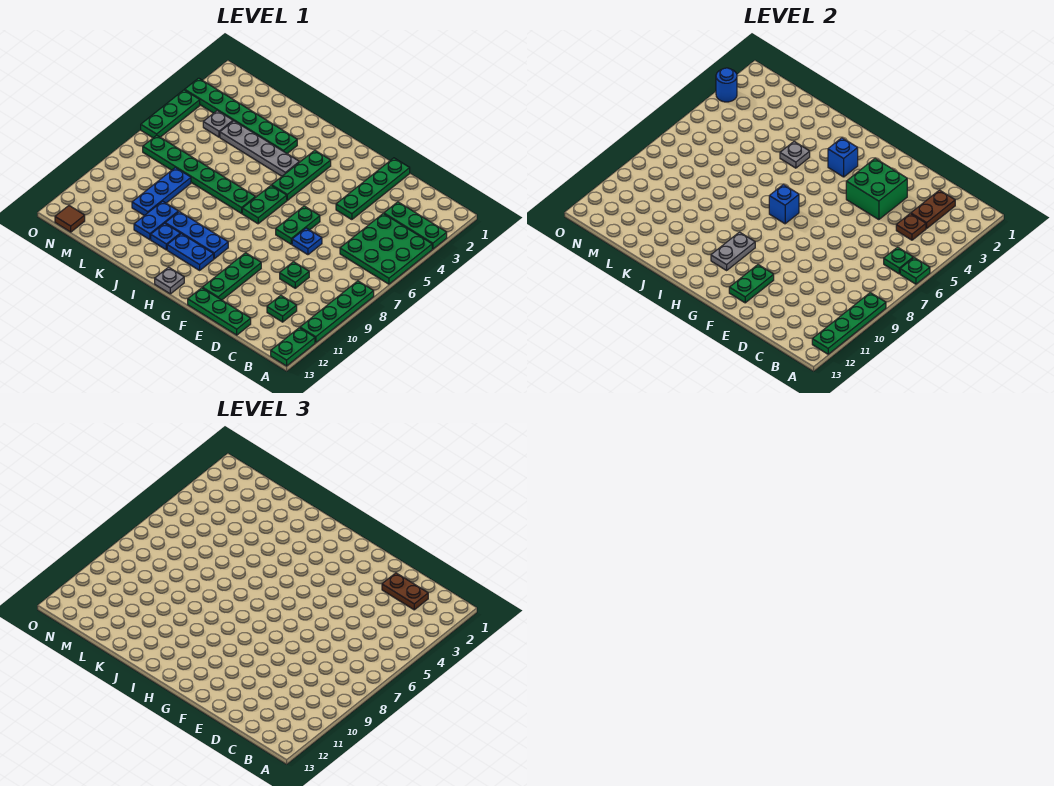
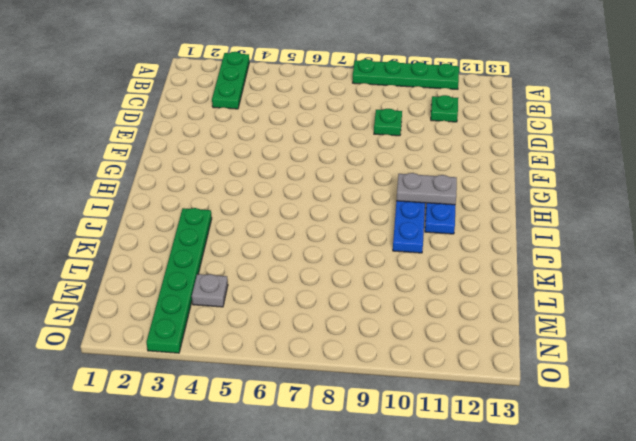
none -> green plate A4:C6 level 1
none -> green plate A12:A13 level 1
none -> green plate D13:F13 level 1
none -> green plate E1:E4 level 1

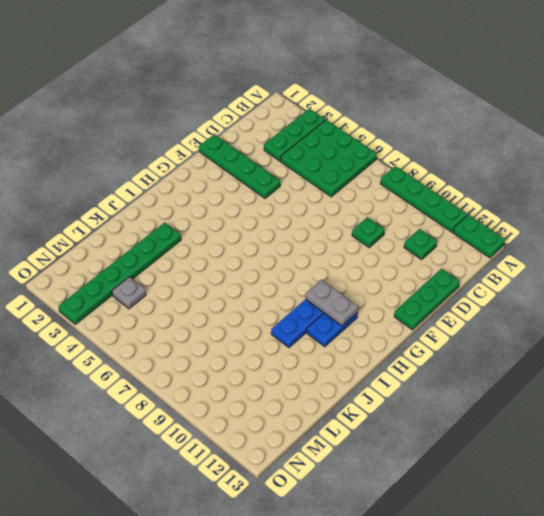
none -> blue plate E7 level 1
none -> green plate F6:F7 level 1
none -> green plate F10:F12 level 1
none -> green plate H3:H5 level 1

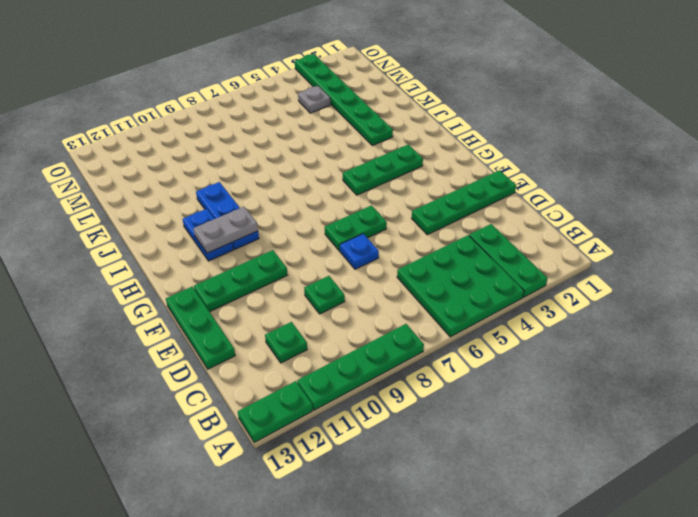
none -> green plate H6:H7 level 1
none -> grey plate H13 level 1
none -> grey plate I4:L4 level 1
none -> green plate I7:N7 level 1

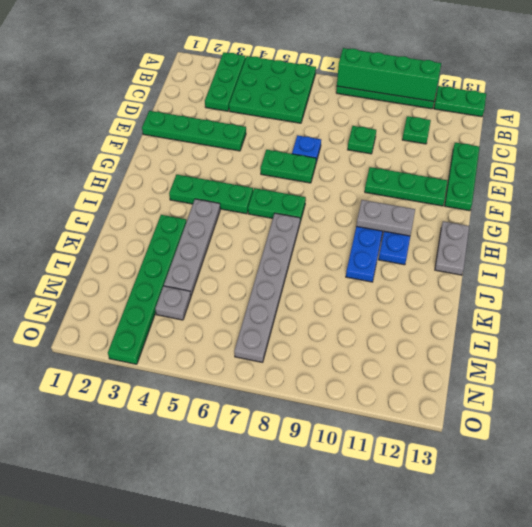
green brick A8:A11 level 2 -> green plate A9:A12 level 2
grey plate H13:I13 level 1 -> grey plate H13 level 1
grey plate I7:N7 level 1 -> green plate I7:N7 level 1
none -> blue plate J11 level 1
none -> blue plate K10:K11 level 1
none -> blue plate L8:L10 level 1
none -> brown tile N13 level 1

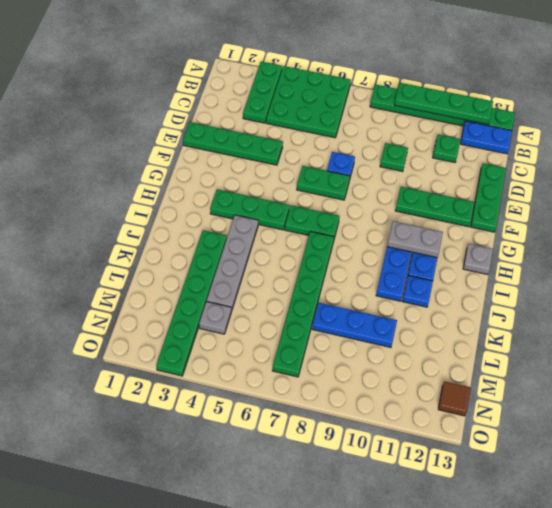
blue plate B12:B13 level 1 -> blue plate K10:K11 level 1
none -> green plate O4:O6 level 1
none -> green plate A6 level 2
none -> green plate B6 level 2
none -> brown plate C2:C3 level 2

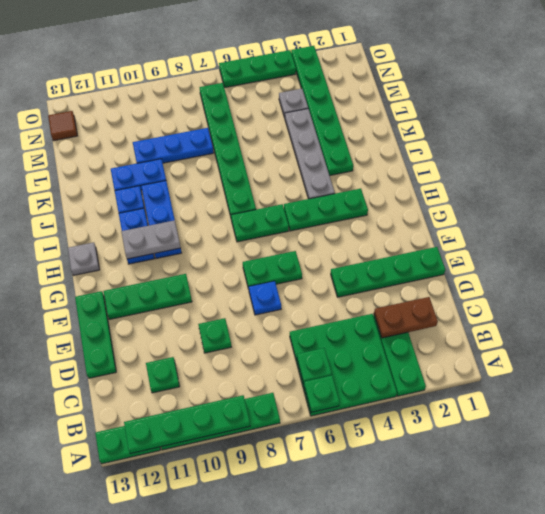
none -> brown plate C4 level 2
none -> green brick E3:F4 level 2
none -> green plate F11:F12 level 2
none -> blue brick H3 level 2

